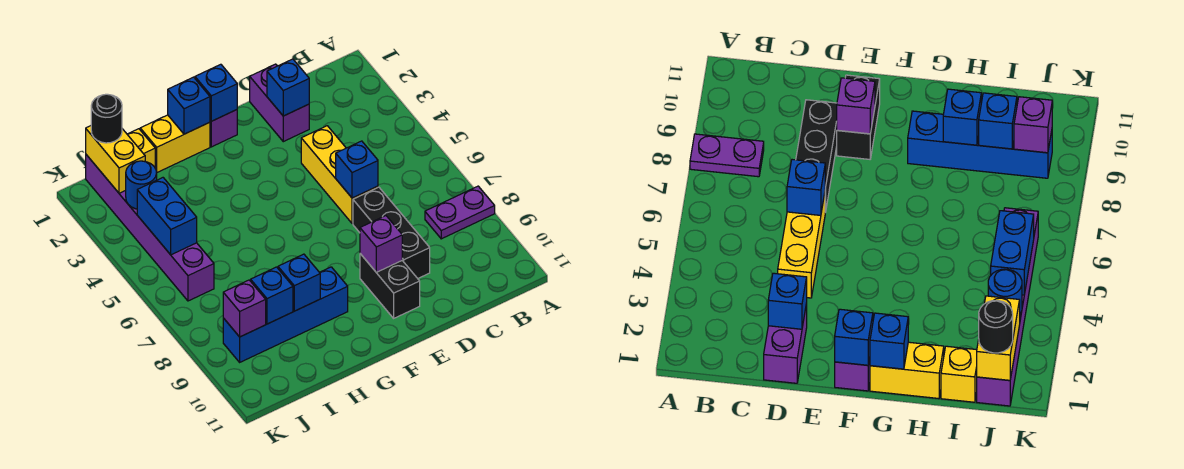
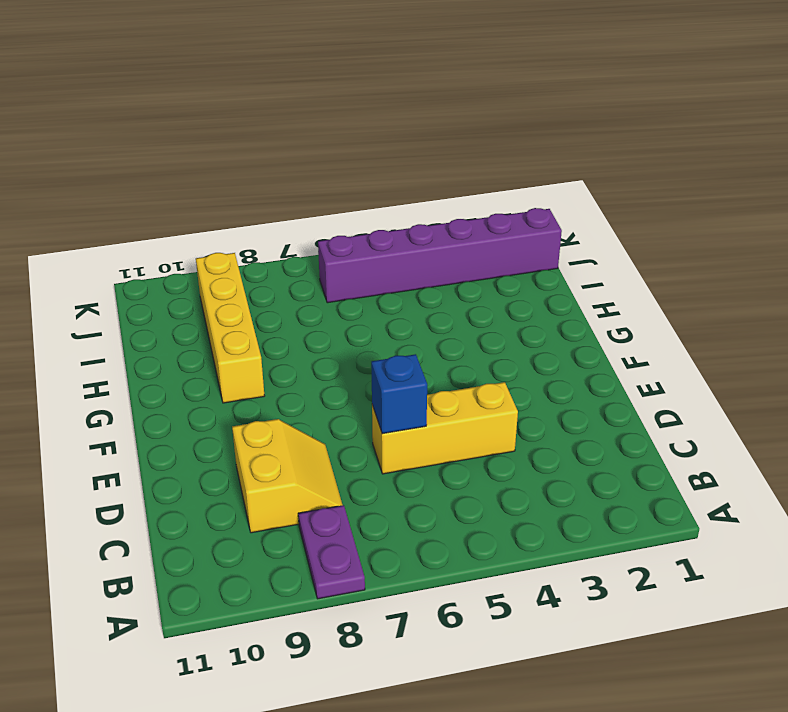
yellow slope C8:D9 level 1 top 9 -> black brick D7:D9 level 1
yellow brick G9:J9 level 1 -> blue brick G9:J9 level 1
none -> purple brick D1:D2 level 1
none -> black brick E9:E10 level 1
none -> purple brick F1 level 1

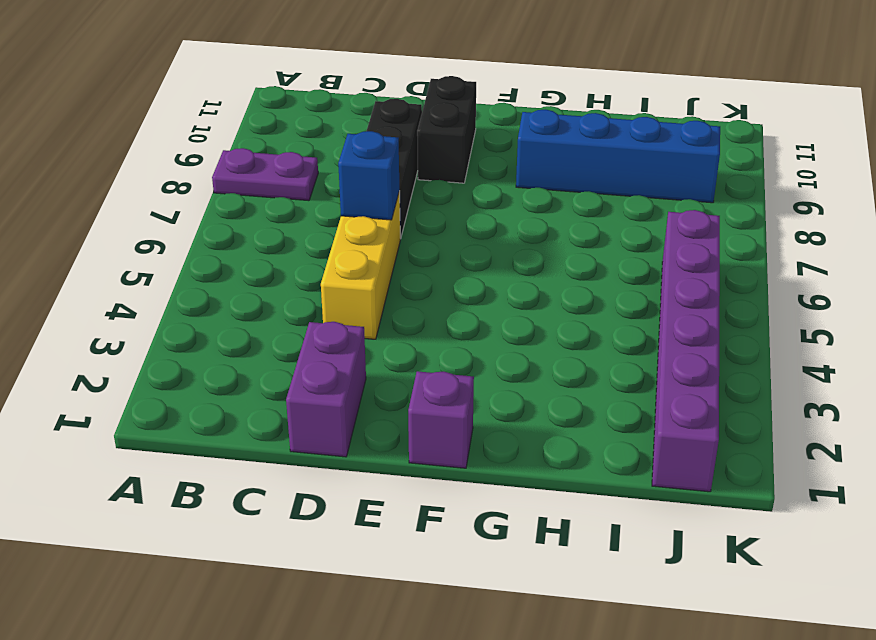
none -> yellow brick G1:H1 level 1
none -> yellow brick I1 level 1
none -> blue brick D2 level 2

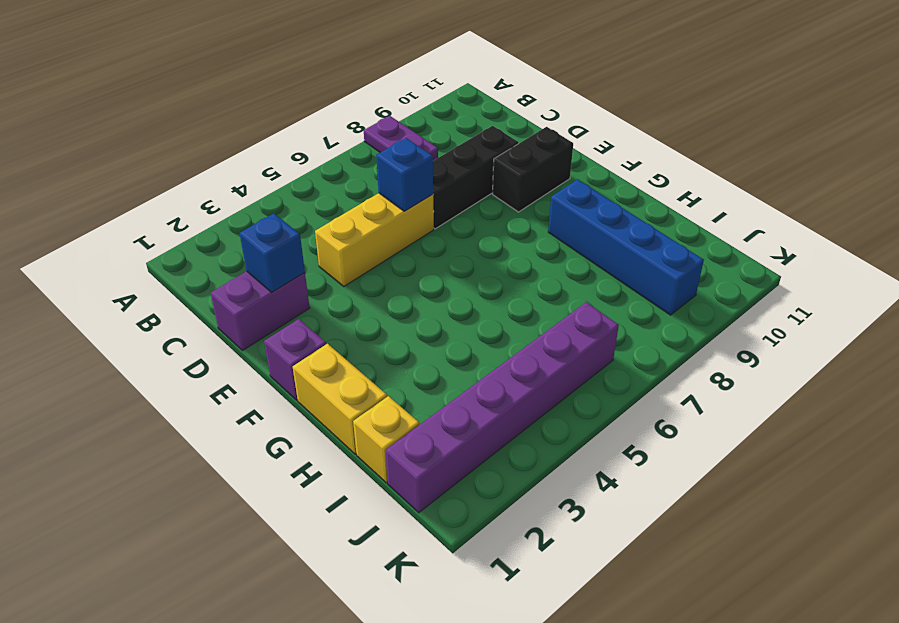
none -> purple brick E9 level 2
none -> blue brick F1 level 2
none -> blue brick G1 level 2

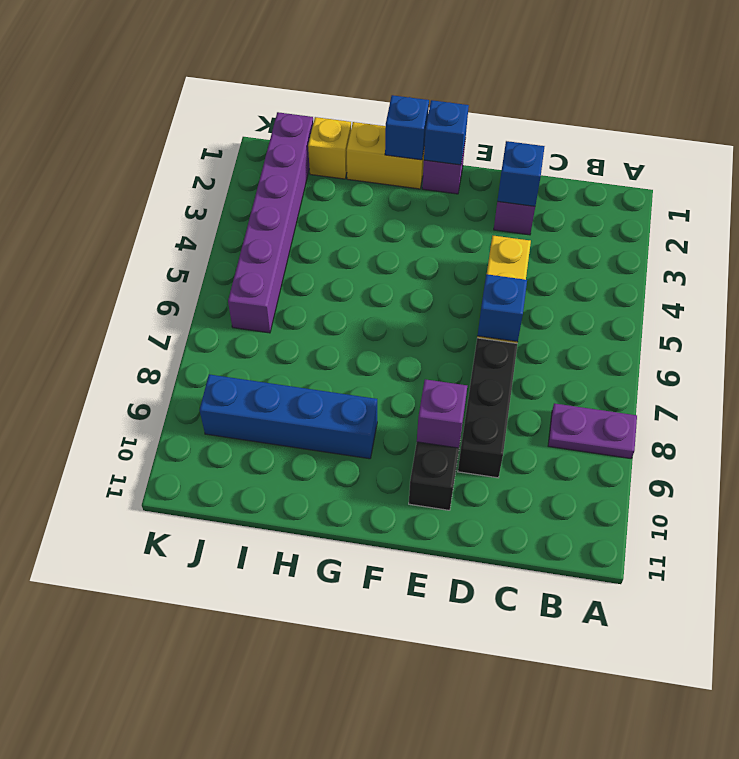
none -> blue brick H9 level 2
none -> blue brick I9 level 2
none -> yellow brick J1:J2 level 2

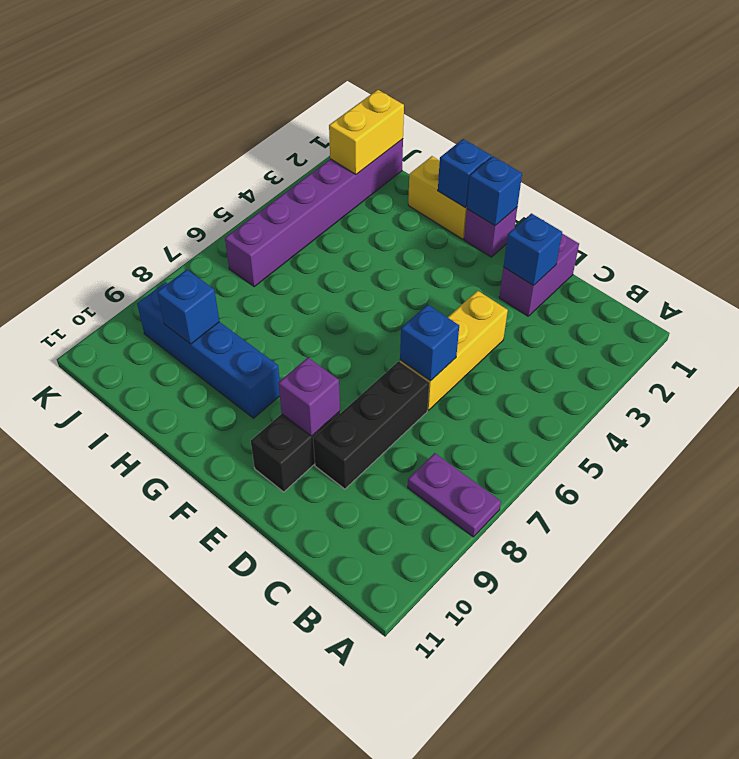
none -> yellow brick I1 level 1
none -> blue brick H9 level 2
none -> blue round brick J3 level 2

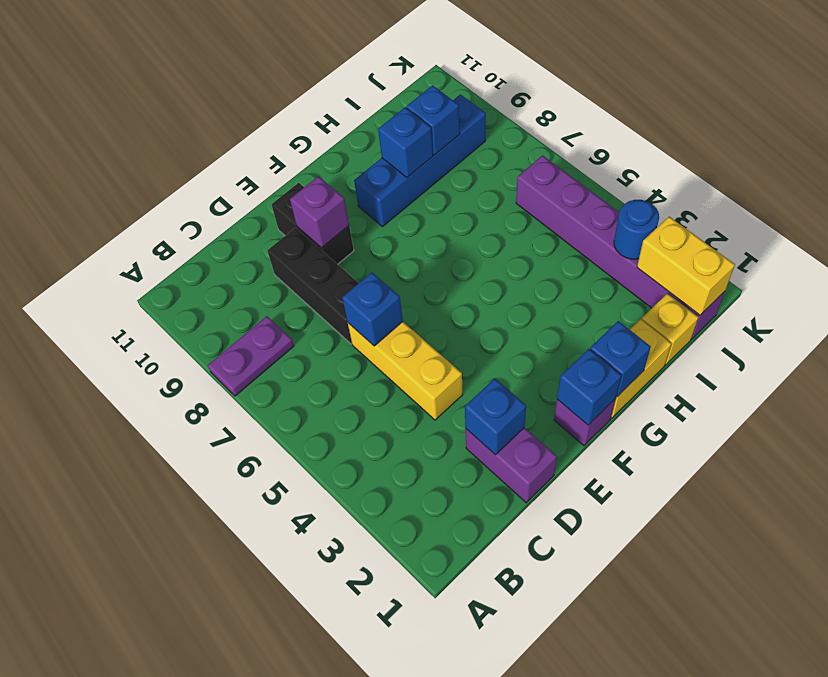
none -> blue brick J4:J5 level 2
none -> purple brick J9 level 2
none -> black round brick J1 level 3

